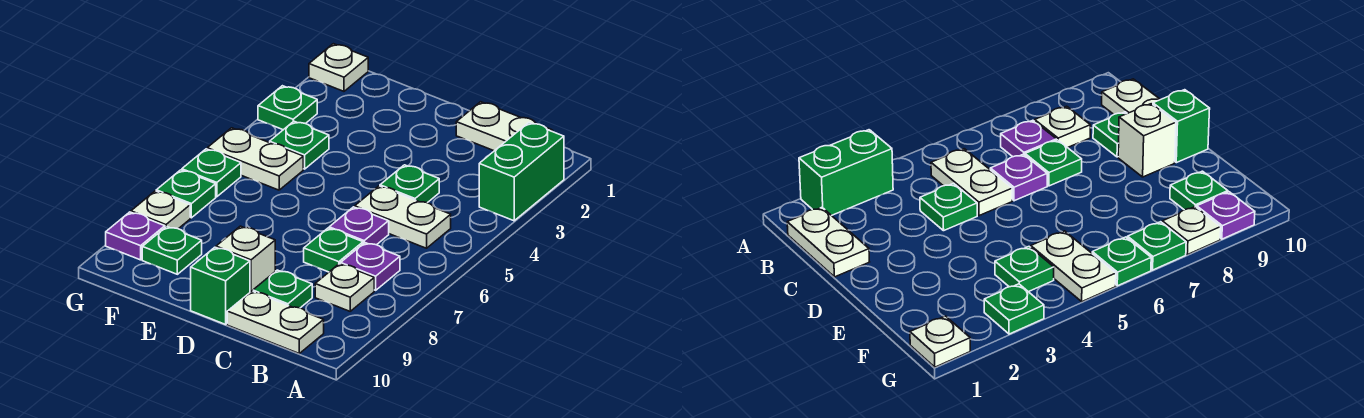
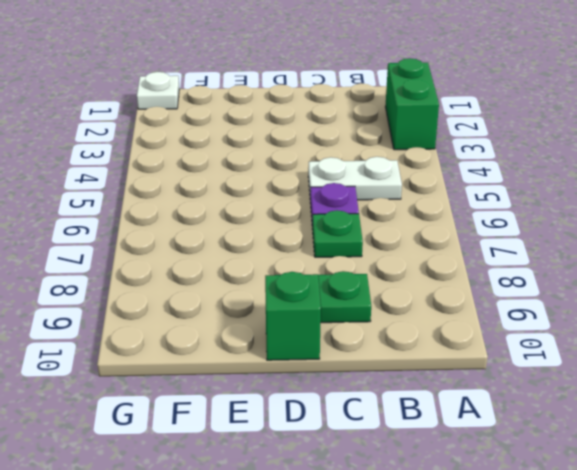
none -> white plate B1:C1 level 1
none -> purple plate B7 level 1
none -> white plate B8 level 1

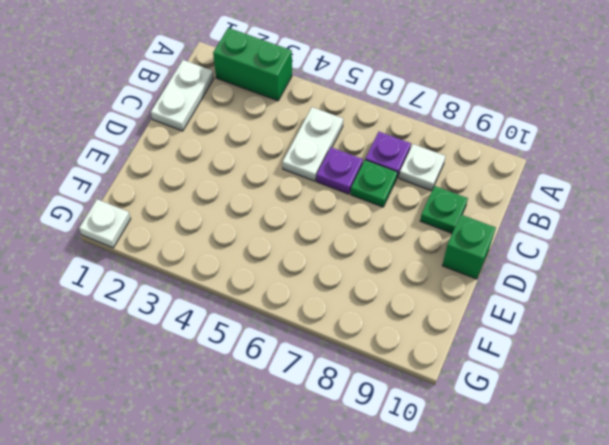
none -> white plate B10:C10 level 1
none -> green plate C4 level 1
none -> white brick D9 level 1

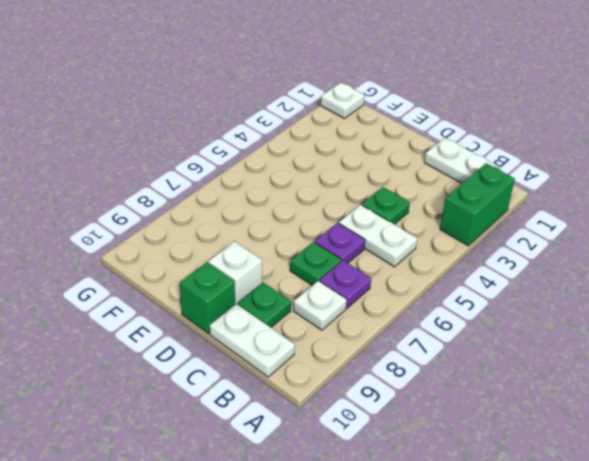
none -> green plate F4 level 1
none -> white plate F5:G5 level 1
none -> green plate F9 level 1

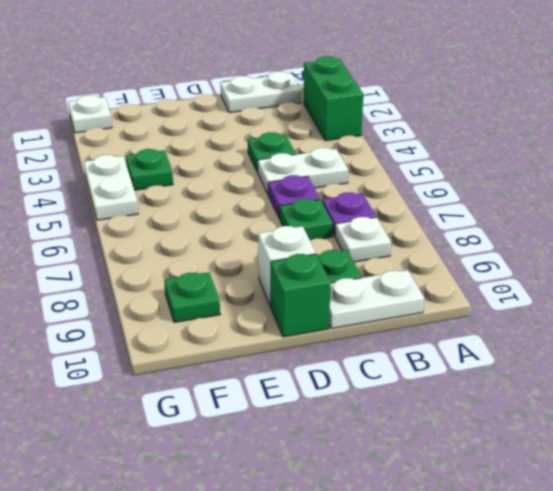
white plate G4:G5 level 1 -> white plate F5:G5 level 1
none -> green plate G3 level 1
none -> green plate G6 level 1
none -> green plate G7 level 1

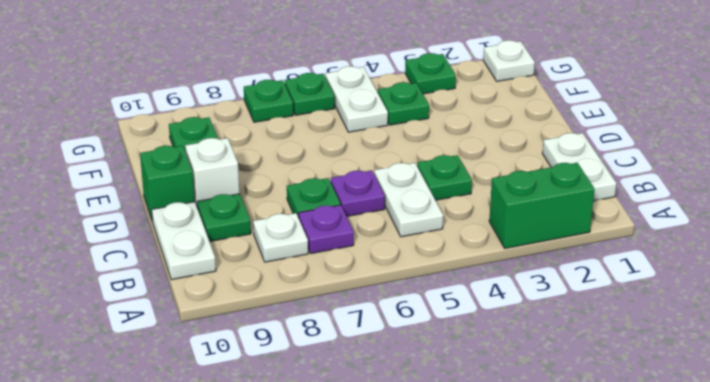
none -> white plate G8 level 1
none -> purple plate G9 level 1

